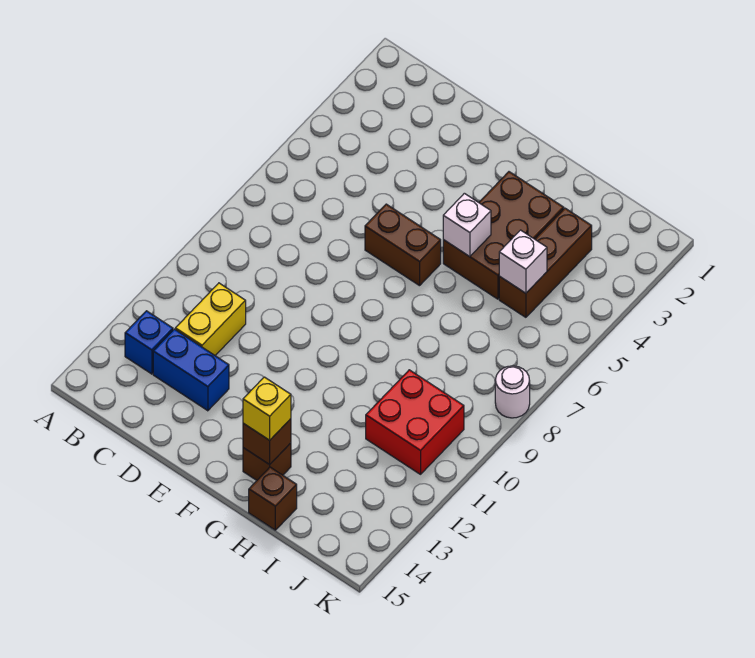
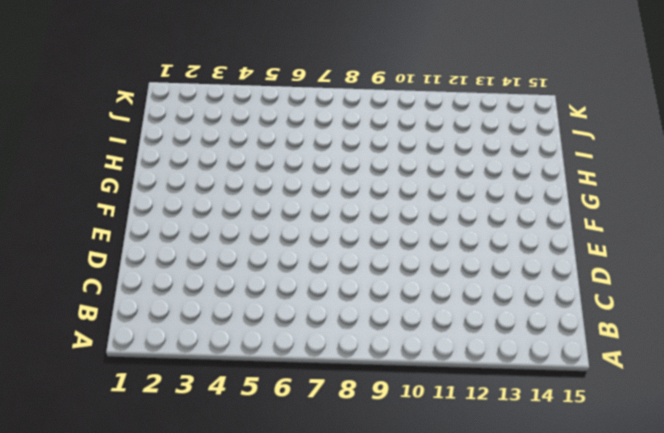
none -> blue brick B13 level 1
none -> yellow brick C11:C12 level 1
none -> blue brick C13:D13 level 1

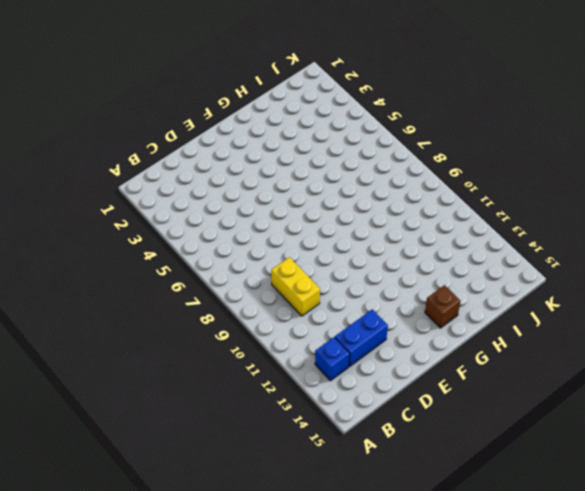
yellow brick C9:C10 level 1 -> yellow brick C11:C12 level 1
none -> brown brick E6:F6 level 1
none -> brown brick G3:H5 level 1
none -> brown brick H15 level 1

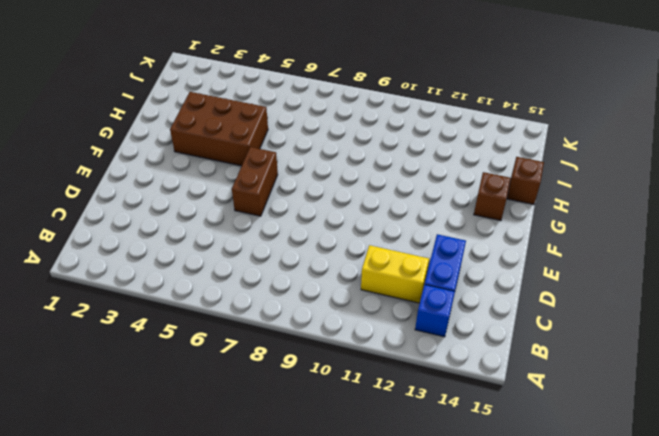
none -> brown brick I3:I5 level 1
none -> red brick I10:J11 level 1
none -> white round brick K8 level 1

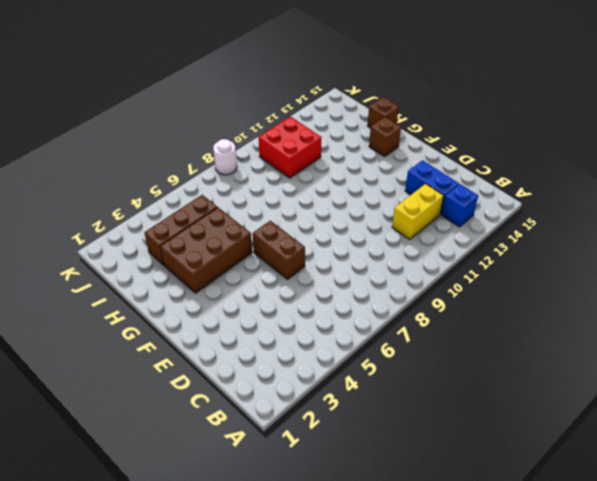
none -> white brick G5 level 2
none -> brown brick G14 level 2
none -> white brick I5 level 2

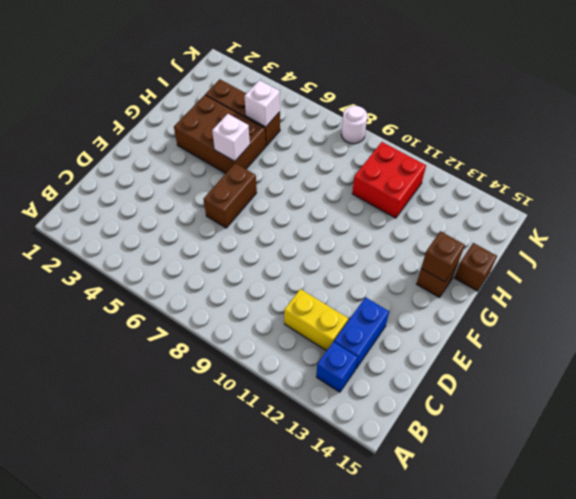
none -> yellow brick G14 level 3

